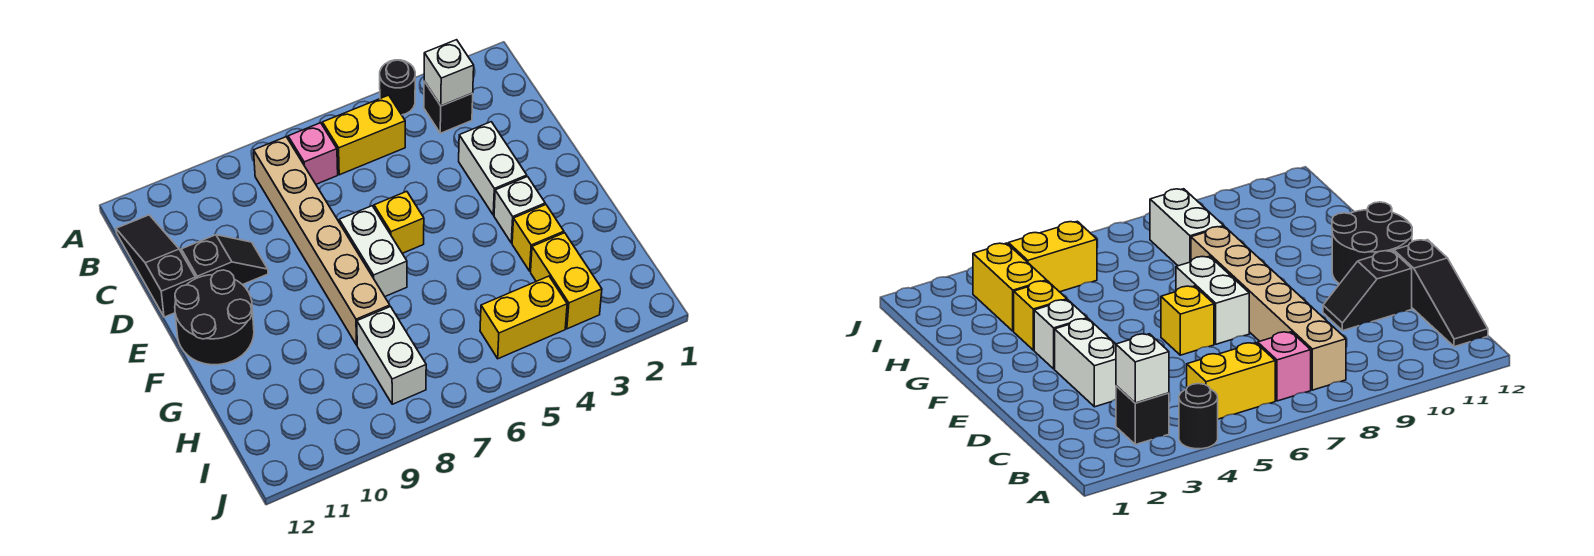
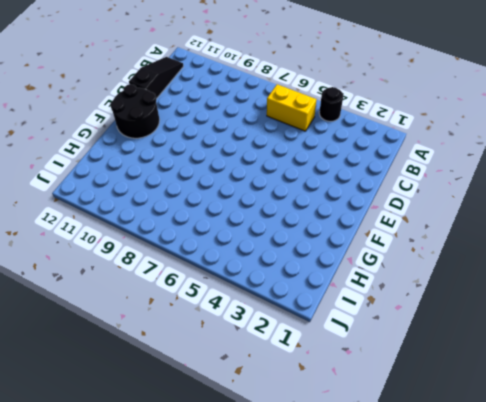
none -> black brick B3 level 1
none -> pink brick B7 level 1
none -> tan brick B8:G8 level 1

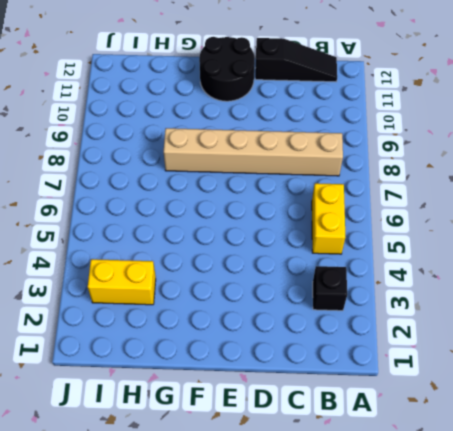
none -> black round brick A4 level 1
none -> pink brick B7 level 1
none -> white brick D3:E3 level 1

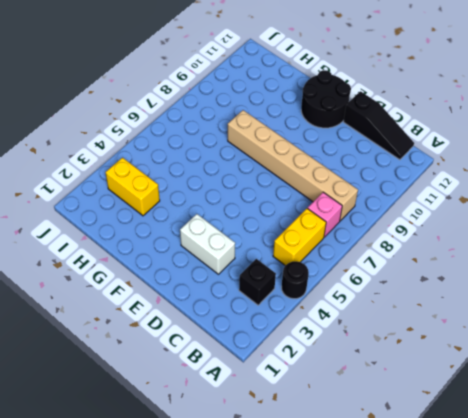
none -> black slope D10:D11 level 1 top 11
none -> yellow brick E6 level 1
none -> white brick E7:F7 level 1

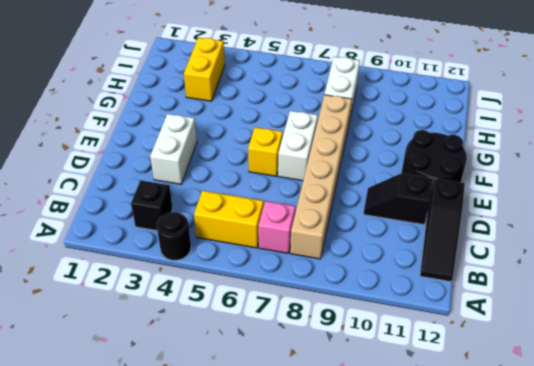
none -> white brick F3 level 1
none -> yellow brick G3 level 1
none -> yellow brick I4:I5 level 1

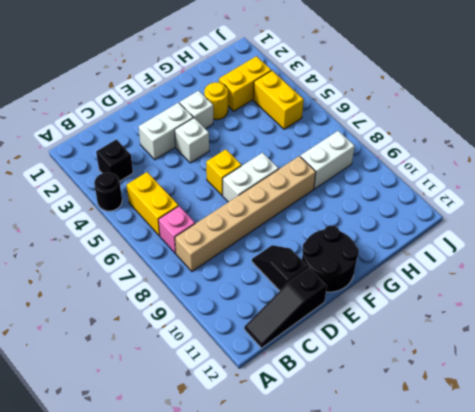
white brick E4 level 1 -> white brick B3 level 2
yellow round brick G3 level 1 -> yellow brick G3 level 1

